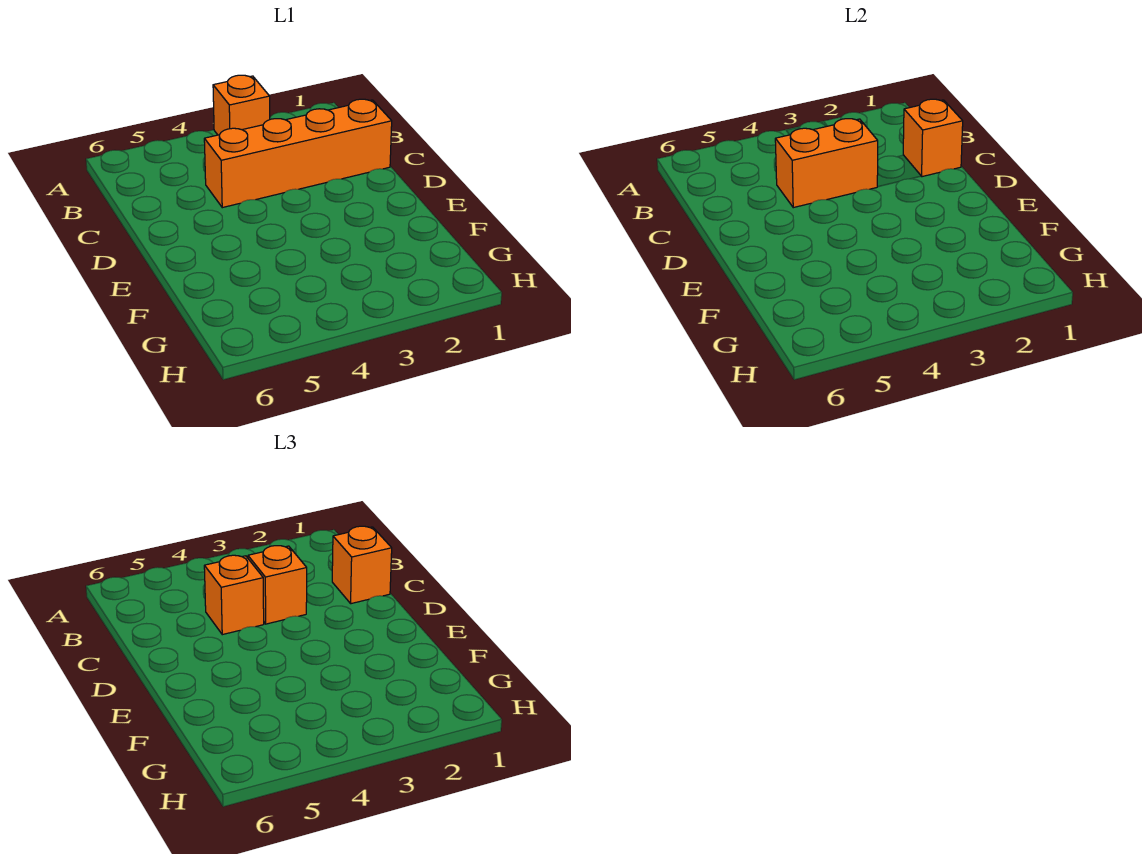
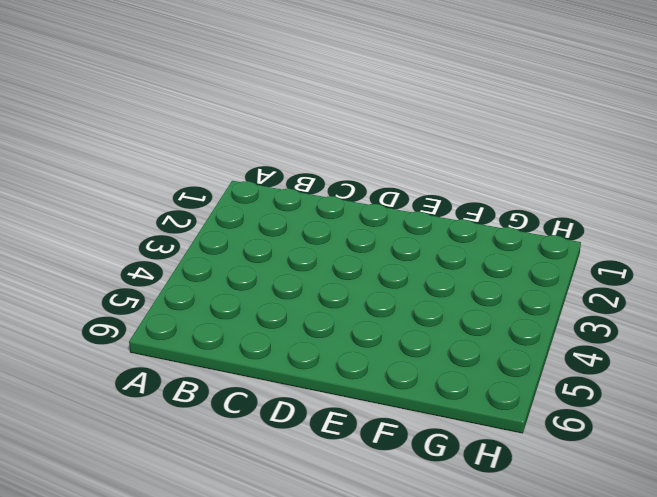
none -> orange brick A3 level 1
none -> orange brick C1:C4 level 1

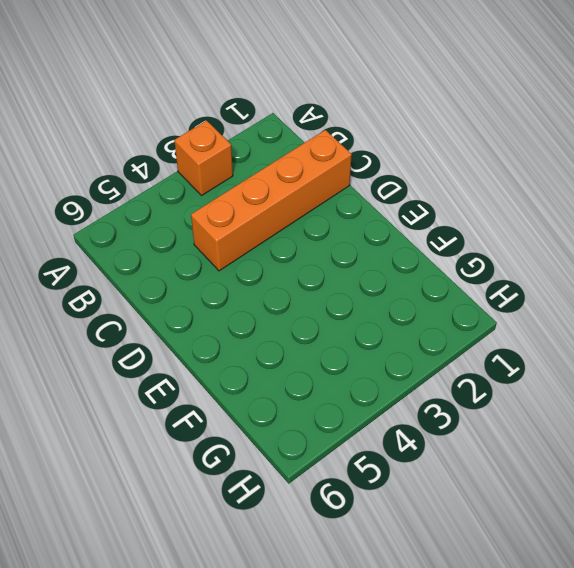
none -> orange brick C1 level 2
none -> orange brick C3:C4 level 2

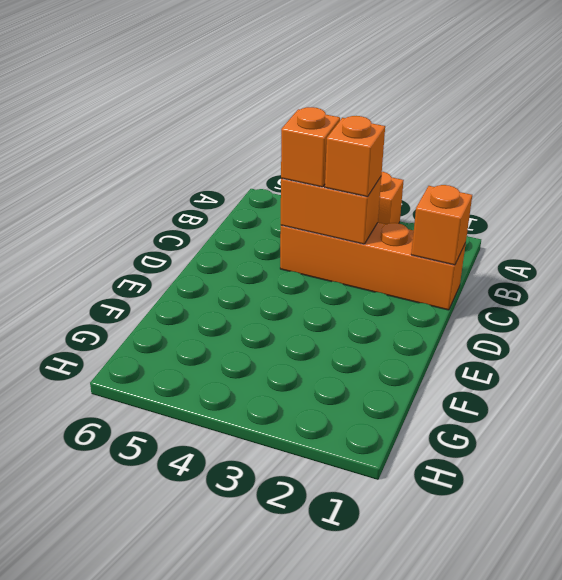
none -> orange brick C1 level 3

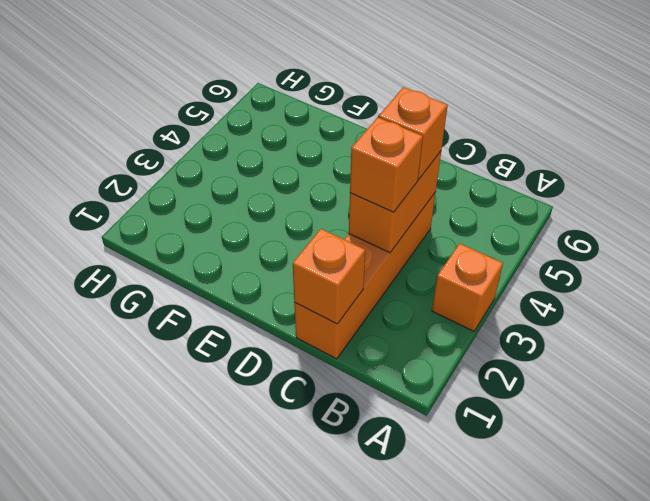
none -> orange brick C1 level 3

